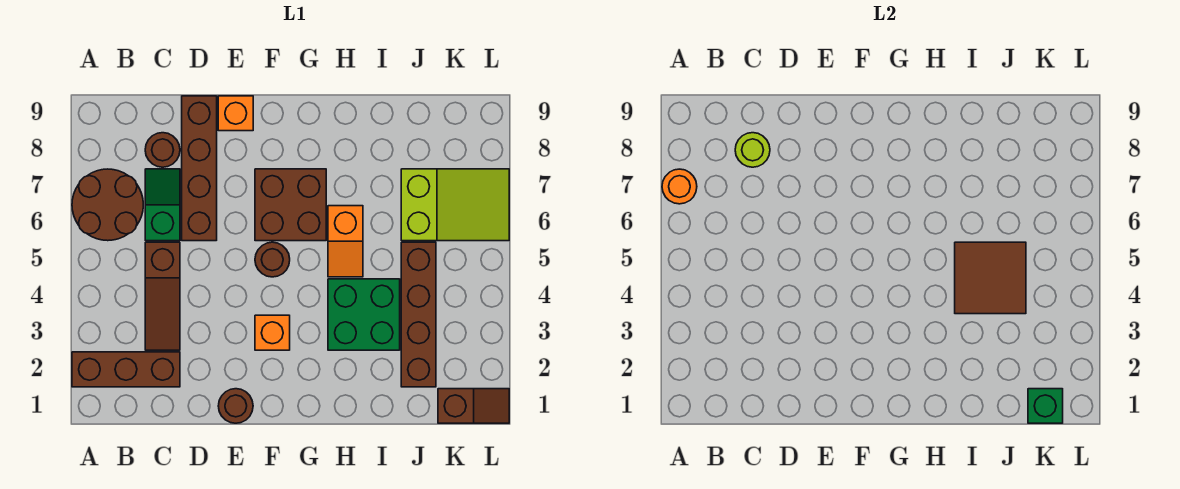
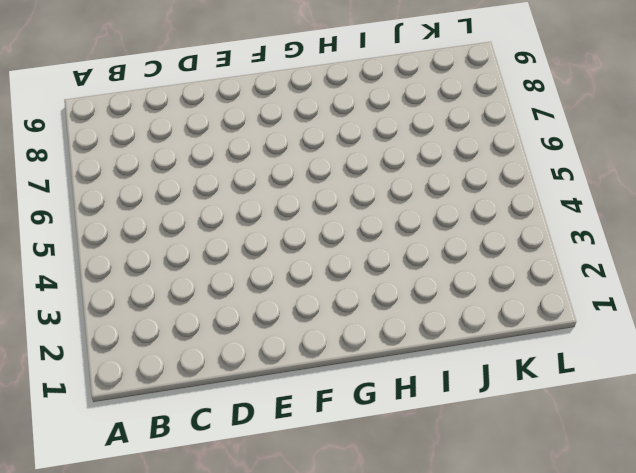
none -> brown brick A2:C2 level 1
none -> brown round brick A6:B7 level 1
none -> brown slope C3:C5 level 1 top 5

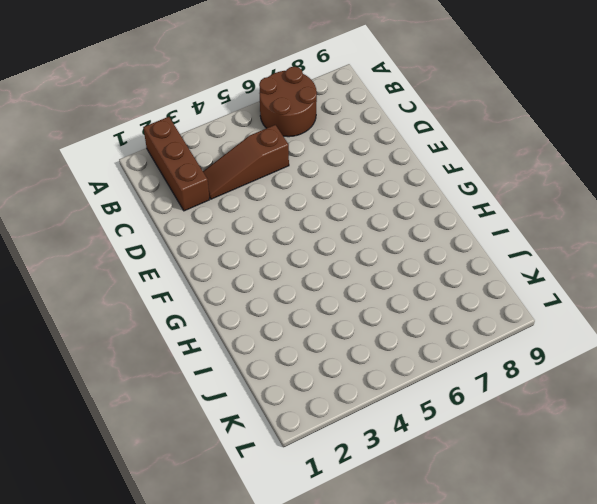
none -> green slope C6:C7 level 1 top 6
none -> brown round brick C8 level 1
none -> brown brick D6:D9 level 1

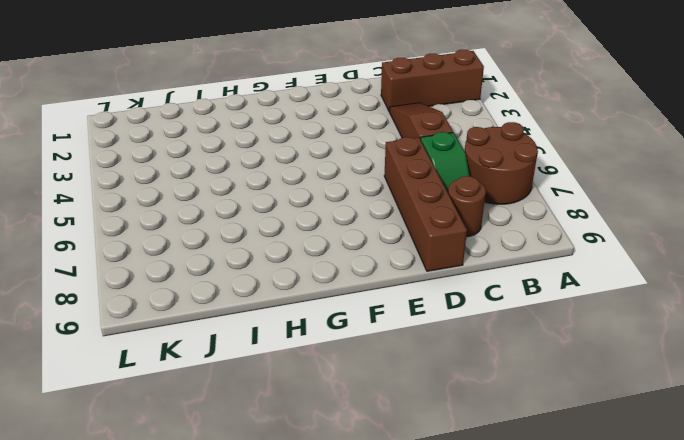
none -> brown round brick E1 level 1
none -> orange brick E9 level 1
none -> orange brick F3 level 1

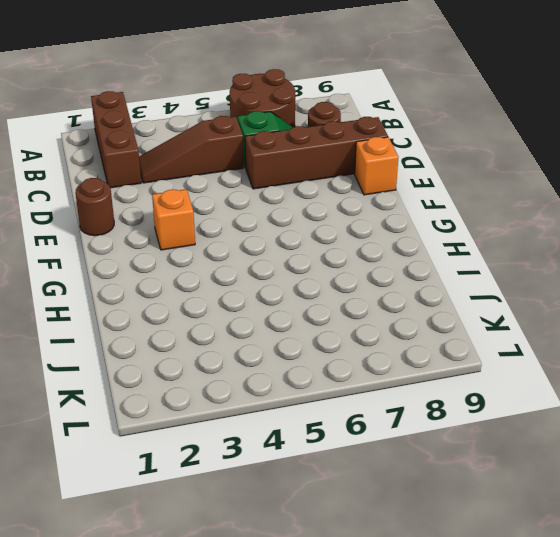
none -> brown round brick F5 level 1
none -> brown brick F6:G7 level 1
none -> green brick H3:I4 level 1

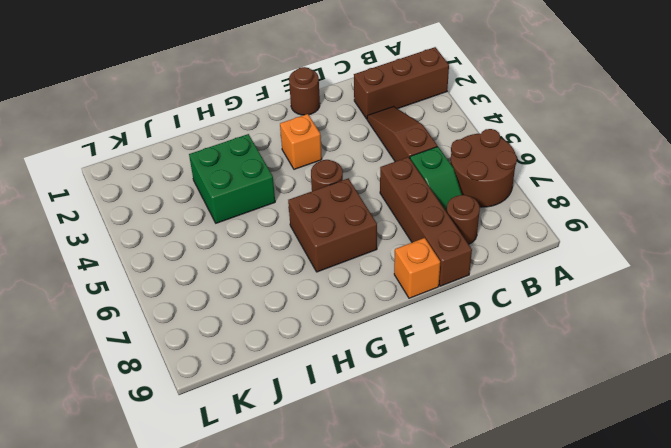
none -> orange slope H5:H6 level 1 top 6
none -> brown brick J2:J5 level 1
none -> lime slope J6:L7 level 1 top J

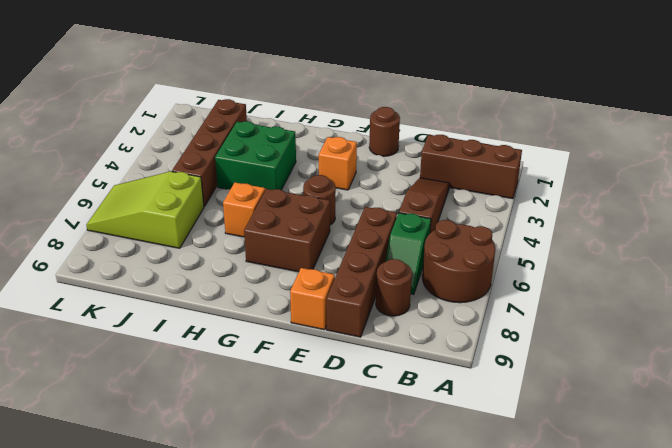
none -> brown slope K1:L1 level 1 top K
none -> orange round brick A7 level 2
none -> lime round brick C8 level 2

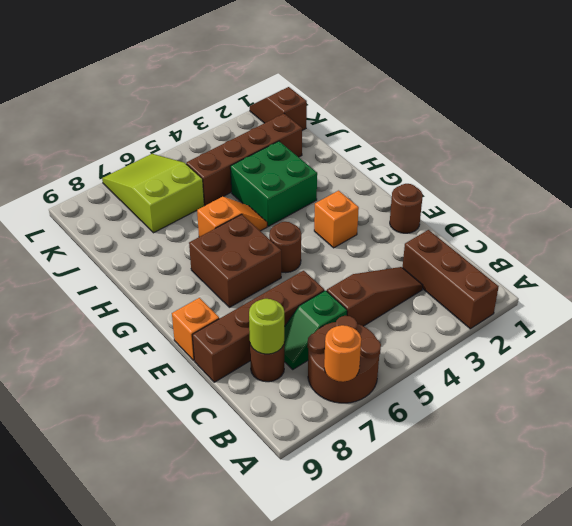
none -> brown tile I4:J5 level 2
none -> green brick K1 level 2

